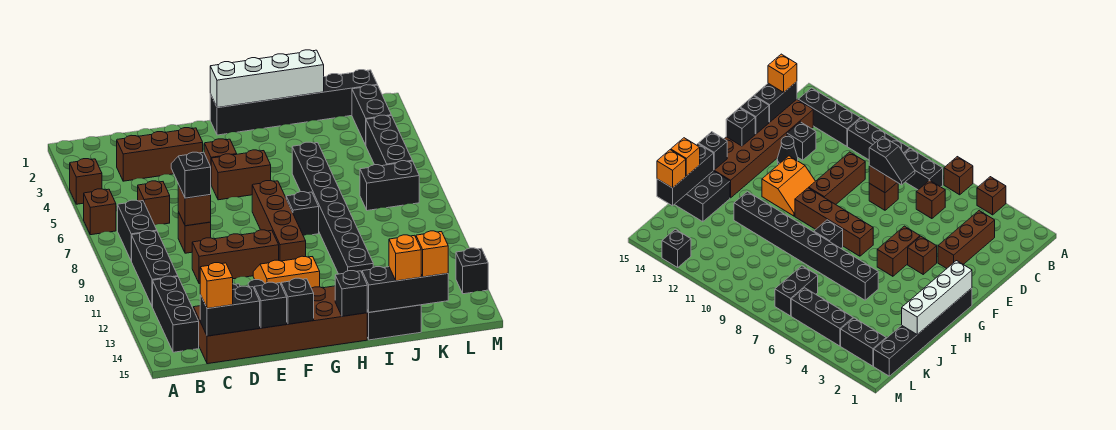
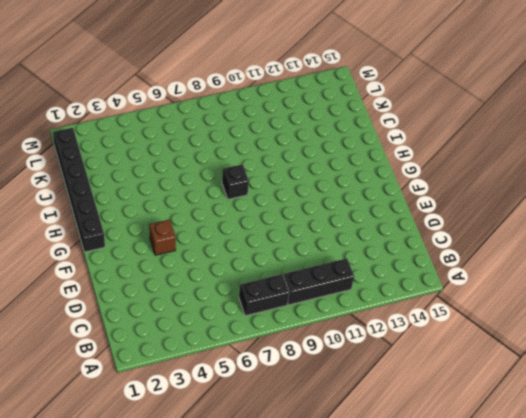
none -> brown brick A4 level 1
none -> brown brick A6 level 1
none -> black brick B12:B14 level 1
none -> brown brick C3:E3 level 1

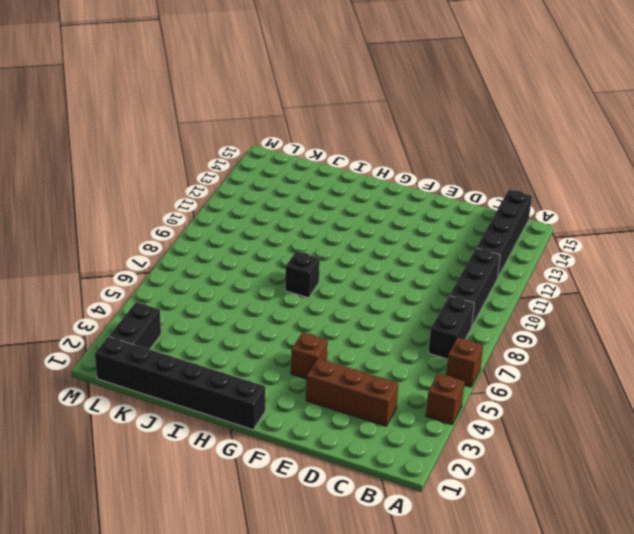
black brick B12:B15 level 1 -> black brick B12:B14 level 1
none -> brown brick C6 level 1
none -> brown brick C14:H15 level 1
none -> brown brick D8 level 1
none -> brown brick D10:F10 level 1

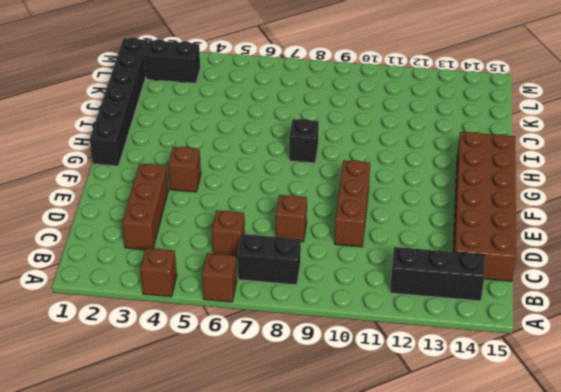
none -> black brick B9:B11 level 1
none -> black brick D13 level 1
none -> black cone E13 level 1
none -> brown brick F5:G5 level 1

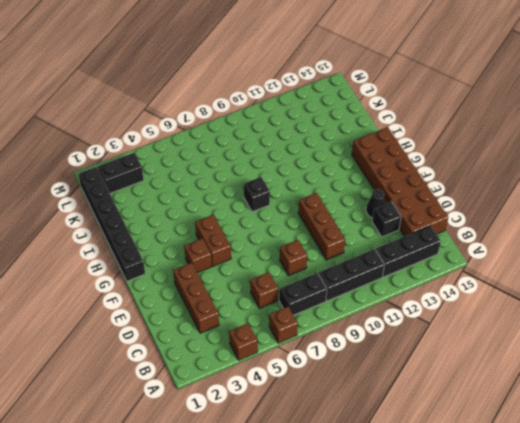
none -> orange slope F11:G12 level 1 top 12
none -> brown brick G7:G10 level 1
none -> black brick I5:I12 level 1
none -> black brick I14:J15 level 1

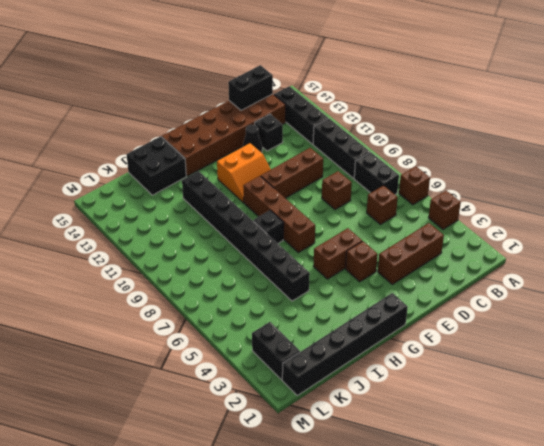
none -> black brick K7:L7 level 1
none -> black brick L4:L6 level 1
none -> black brick M13 level 1
none -> brown brick D8 level 2

